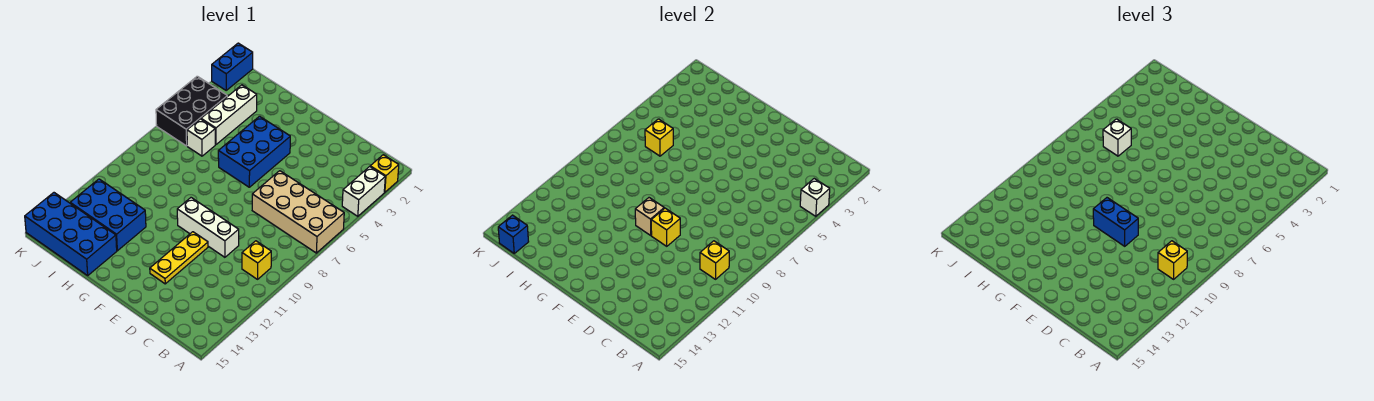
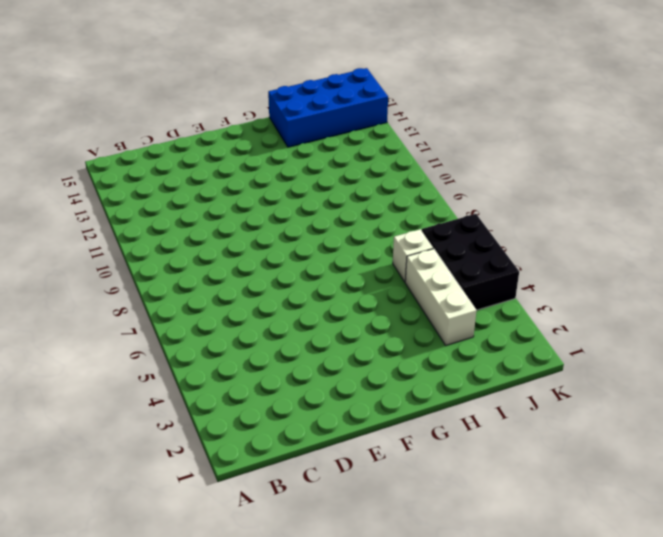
none -> yellow brick A2 level 1
none -> white brick A3:A4 level 1
none -> tan brick A6:D7 level 1

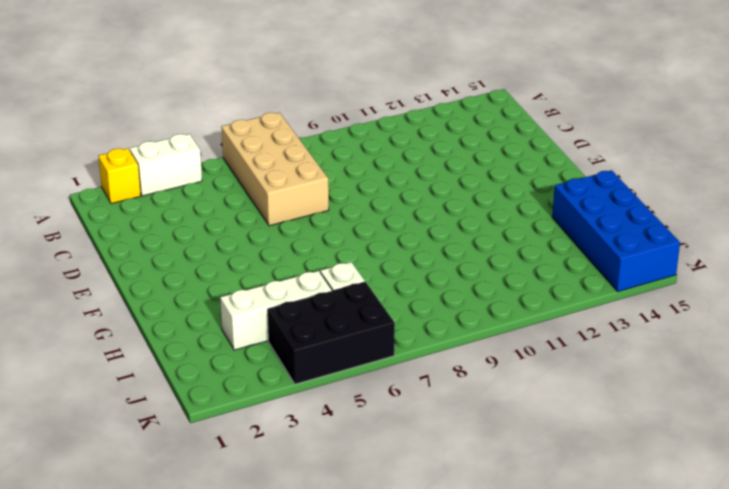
none -> yellow brick B10 level 1
none -> white brick D10:F10 level 1
none -> yellow plate E11:E13 level 1

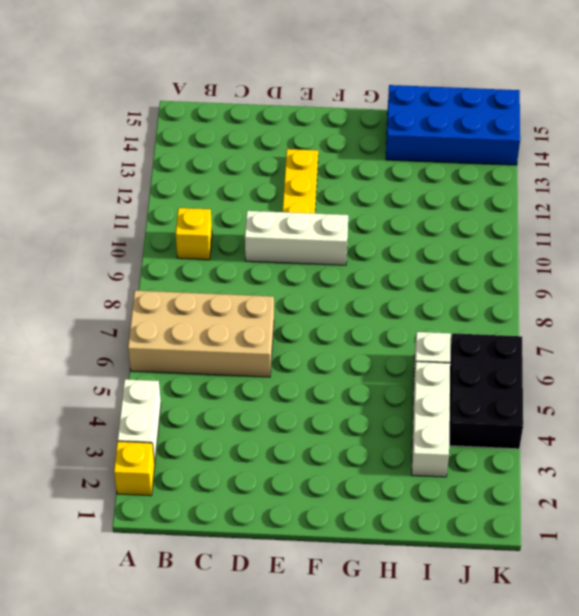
none -> blue brick F4:G6 level 1
none -> blue brick H12:J13 level 1
none -> blue brick K1:K2 level 1

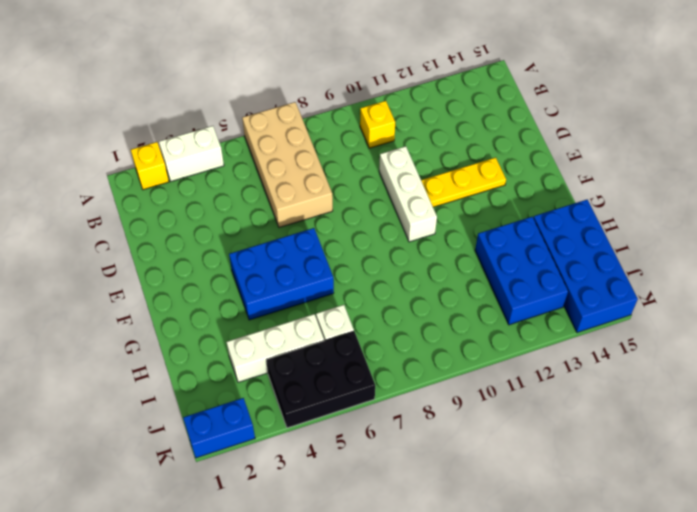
none -> white brick A4 level 2
none -> yellow brick B10 level 2
none -> yellow brick E10 level 2

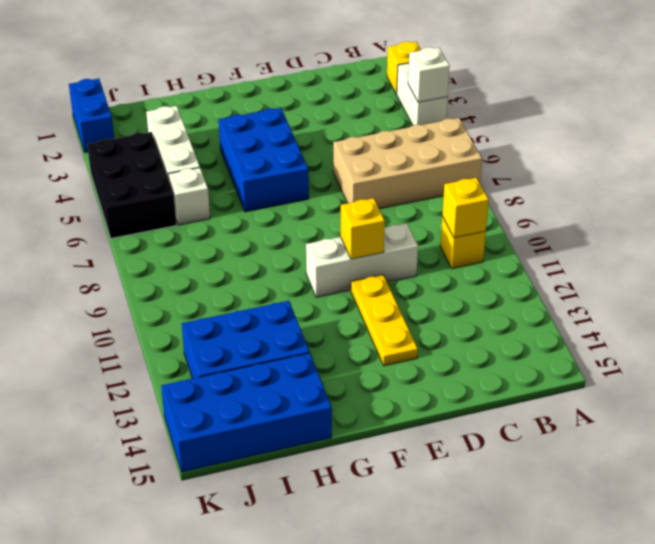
none -> tan brick F10 level 2
none -> yellow brick I6 level 2
none -> blue brick J15 level 2

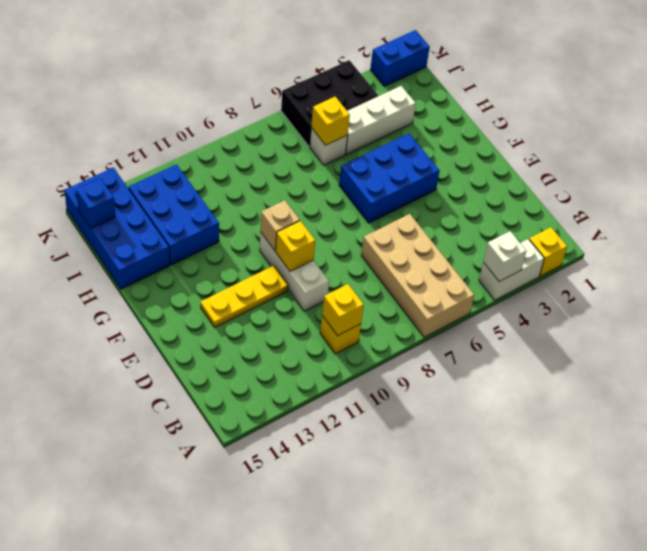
none -> yellow brick B10 level 3
none -> blue brick E10:F10 level 3
none -> white brick I6 level 3

